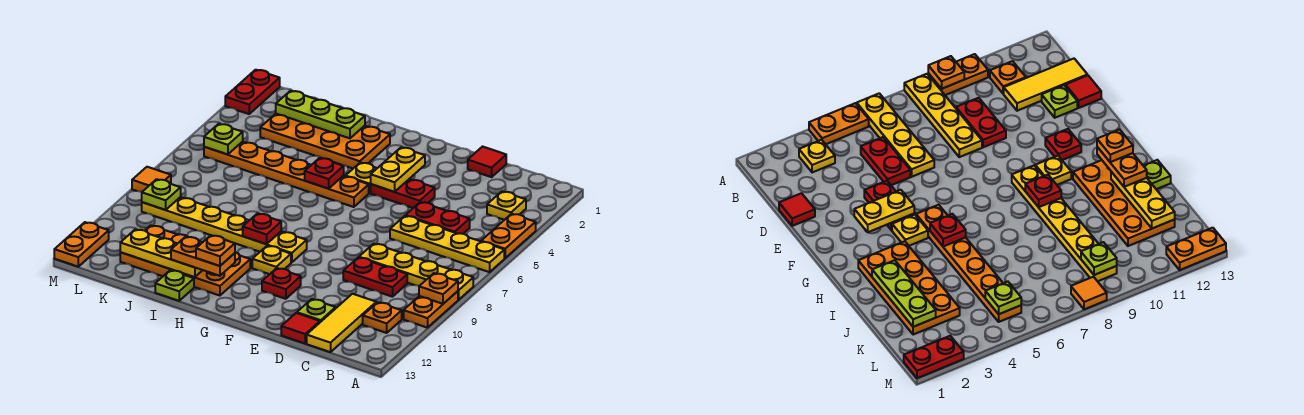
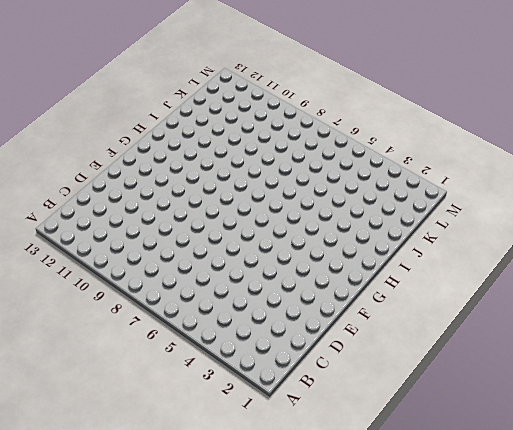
none -> orange plate A4:A5 level 1
none -> yellow plate A6:D6 level 1
none -> yellow plate A8:D8 level 1
none -> orange plate A9:A10 level 1

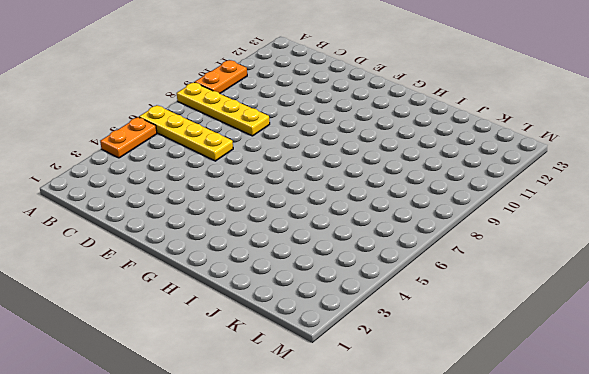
none -> yellow plate B3 level 1
none -> orange plate B11 level 1
none -> red plate C5:D5 level 1
none -> red plate C9:D9 level 1

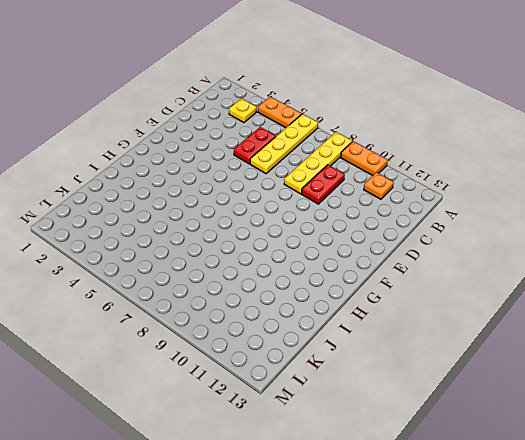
none -> yellow tile C11:C13 level 1
none -> red tile D1 level 1
none -> lime plate D12 level 1
none -> red tile D13 level 1

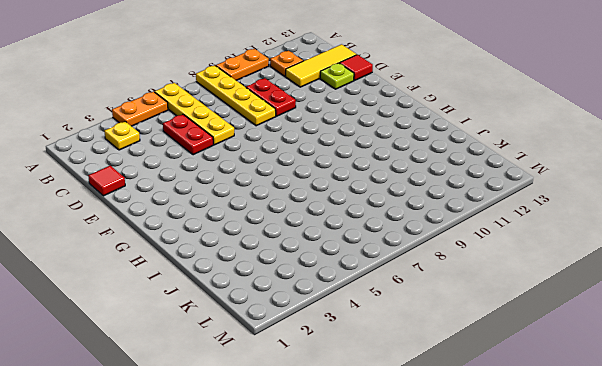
none -> red plate E4:F4 level 1
none -> red plate F11 level 1
none -> yellow plate G4 level 1
none -> orange plate G5:L5 level 1

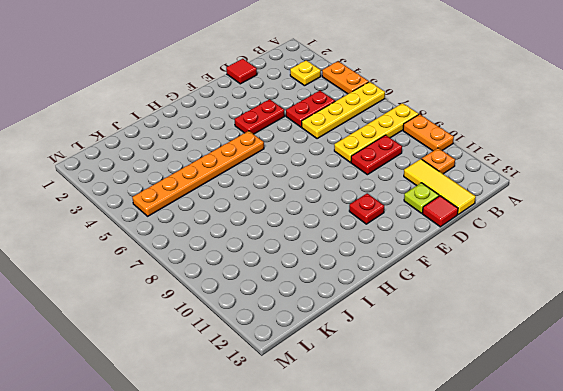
none -> yellow plate G4 level 1
none -> yellow plate G9:L9 level 1
none -> yellow plate G10 level 1
none -> orange plate H2:K3 level 1

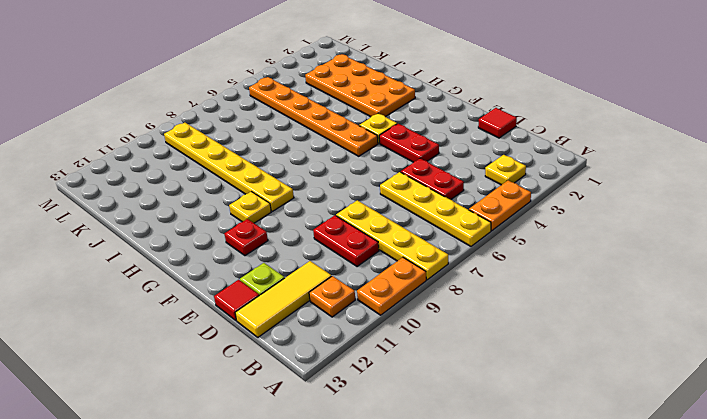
none -> orange plate H11:K12 level 1
none -> lime plate I13 level 1
none -> red plate M1:M2 level 1
none -> orange tile M8 level 1

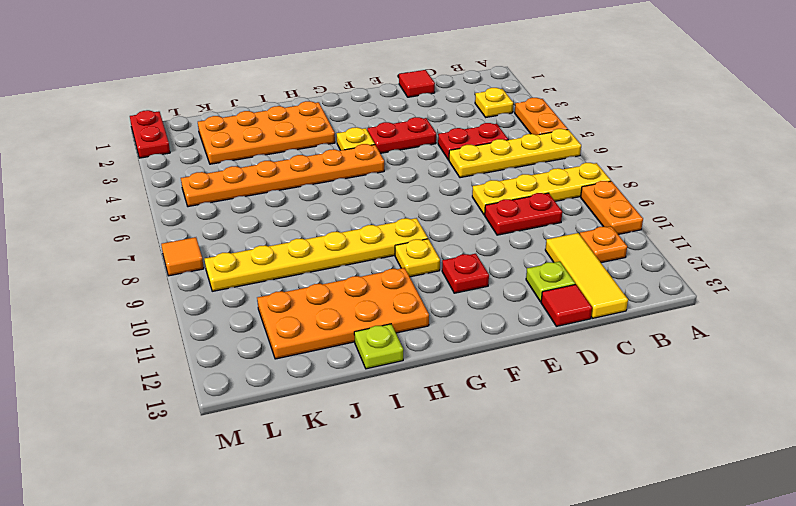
none -> orange plate M12:M13 level 1
none -> orange plate A9 level 2
none -> yellow plate F3:F4 level 2
none -> red plate H5 level 2

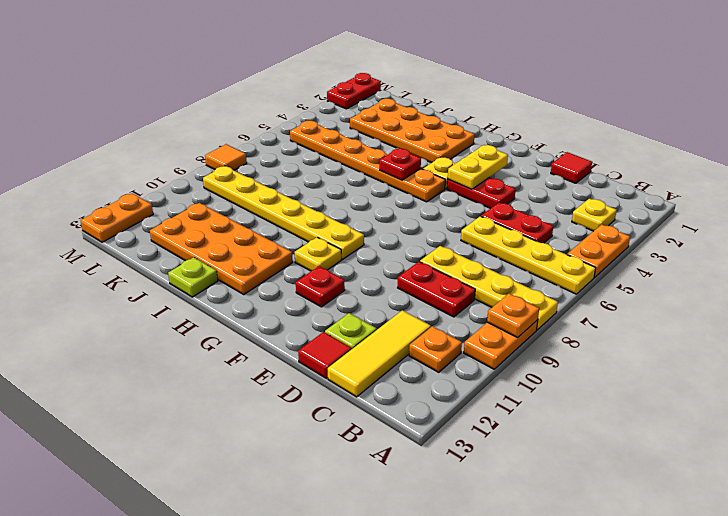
none -> red plate H9 level 2
none -> lime plate I2:K2 level 2
none -> yellow plate I12:K12 level 2
none -> lime plate L5 level 2

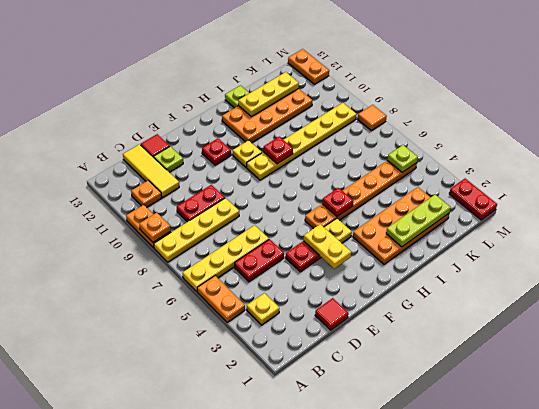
none -> lime plate L9 level 2
none -> orange plate H12:I12 level 3
none -> orange plate H12 level 4

